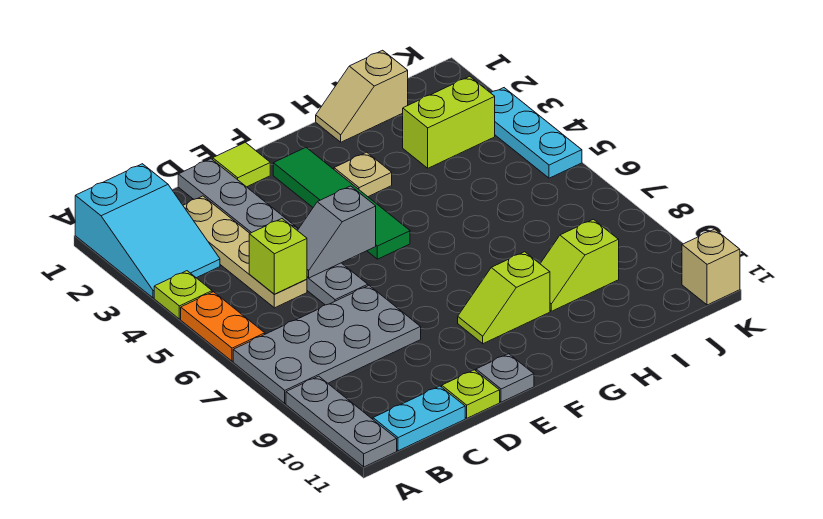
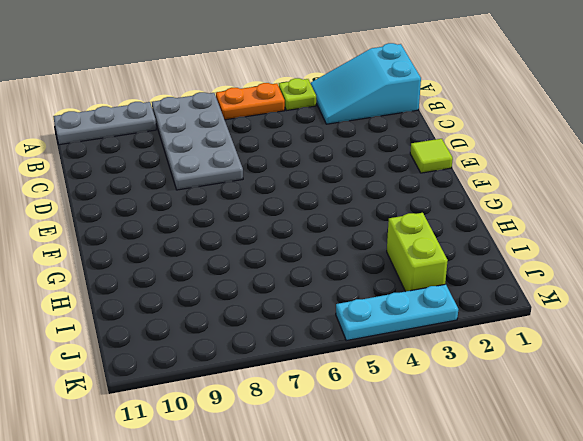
none -> cyan plate B11:C11 level 1
none -> tan plate C2:C5 level 1
none -> grey plate D1:D6 level 1

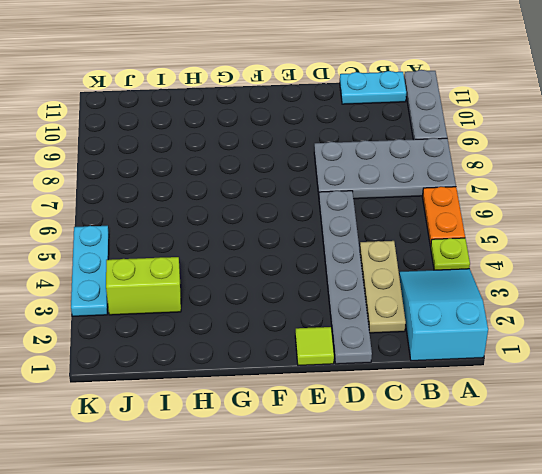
tan plate C2:C4 level 1 -> tan plate C2:C5 level 1
none -> lime plate D11 level 1
none -> grey plate E11 level 1
none -> green tile F2:F5 level 1

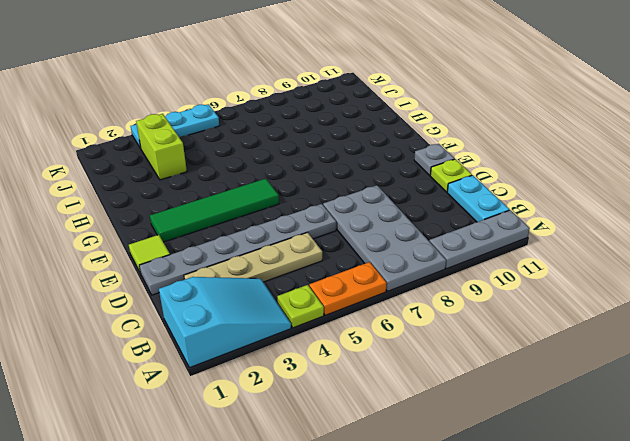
none -> lime slope F9:G9 level 1 top G
none -> tan plate G3 level 1
none -> tan slope H1:I1 level 1 top I

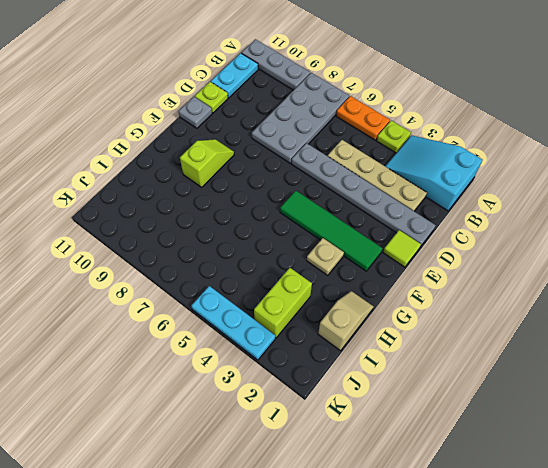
none -> lime slope H9:I9 level 1 top I
none -> tan brick K11 level 1
none -> lime brick C5 level 2

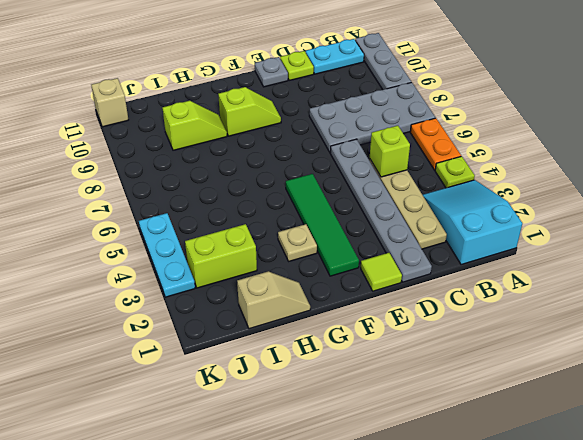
none -> grey slope D5:E5 level 2 top E

